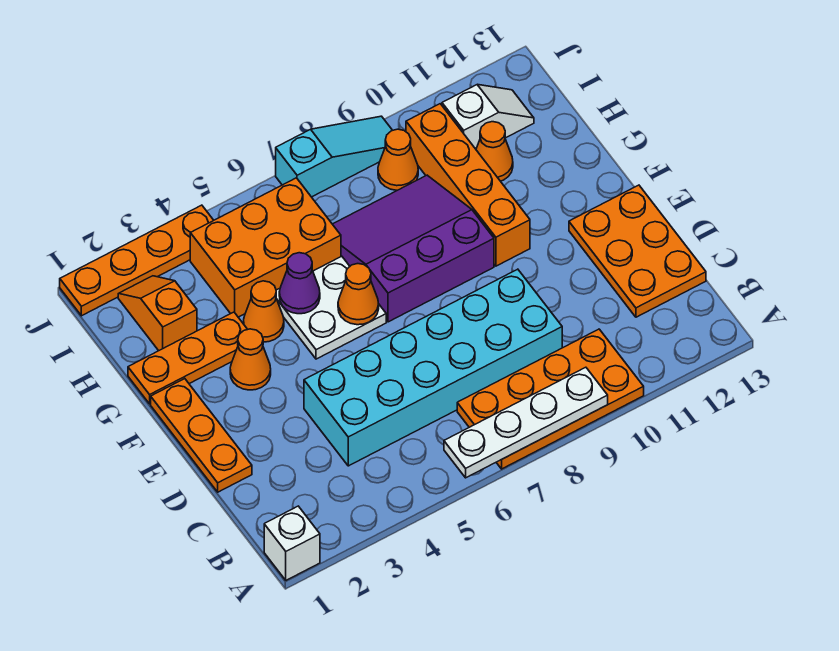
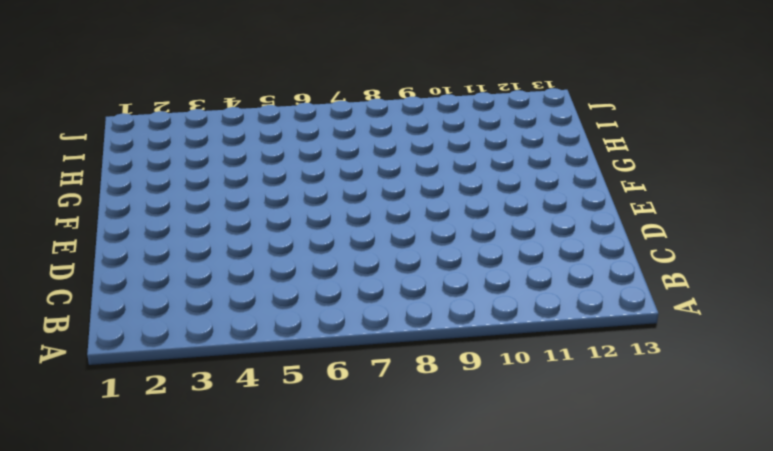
none -> white brick A1 level 1
none -> orange plate A7:B10 level 1
none -> cyan brick C4:D9 level 1

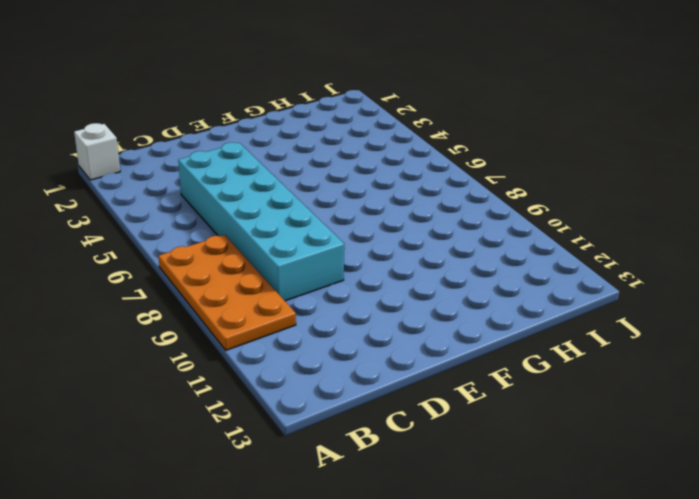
none -> orange plate C12:E13 level 1
none -> orange plate D1:F1 level 1
none -> orange cone F3 level 1

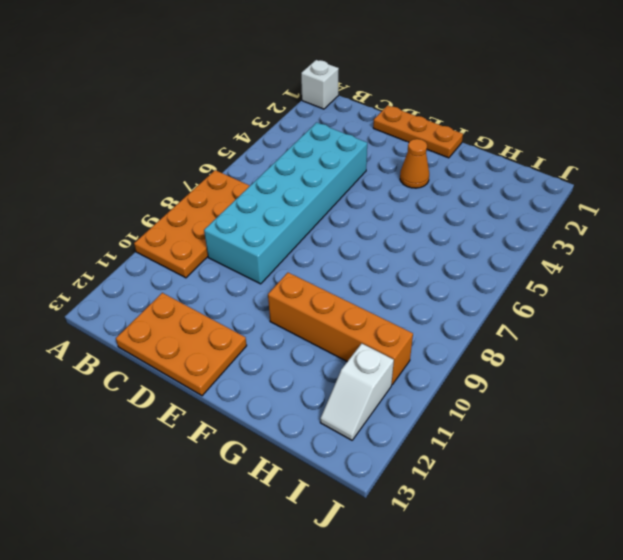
none -> white plate F5:G6 level 1
none -> purple slope F7:H9 level 1 top F
none -> orange plate G1:G3 level 1

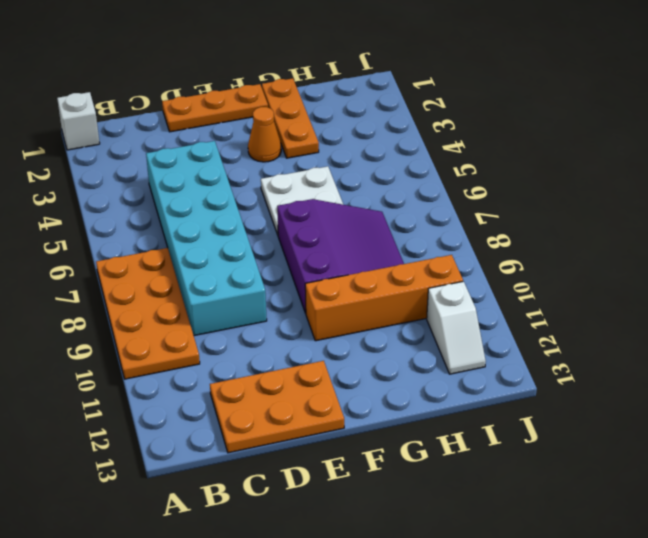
none -> orange cone G4 level 1
none -> orange slope H2:I2 level 1 top H
none -> orange brick H4:I6 level 1

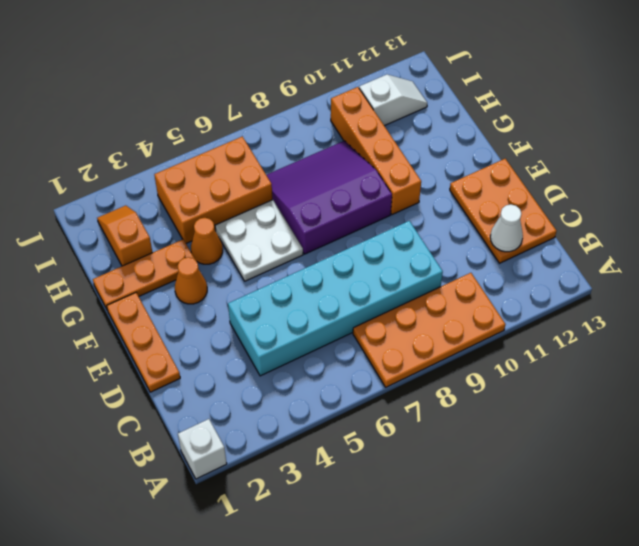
white cone C12 level 2 -> none
none -> orange cone H11 level 1
none -> orange cone I9 level 1
none -> orange plate J1:J4 level 1

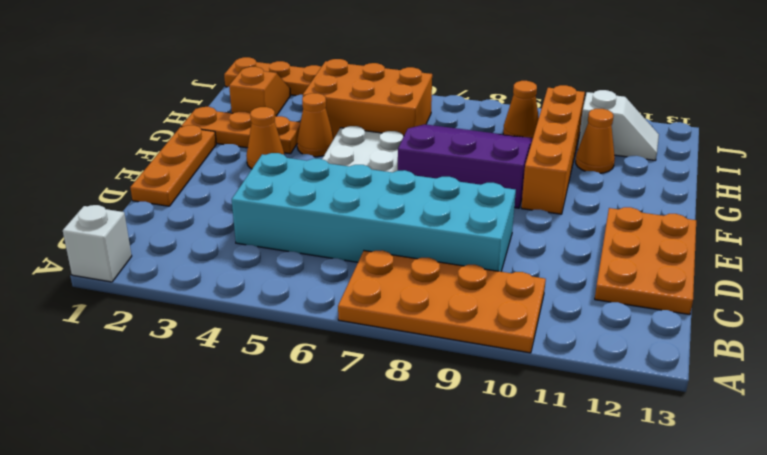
none -> cyan slope J7:J9 level 1 top 7
none -> white plate A6:A9 level 2
none -> orange cone F6 level 2

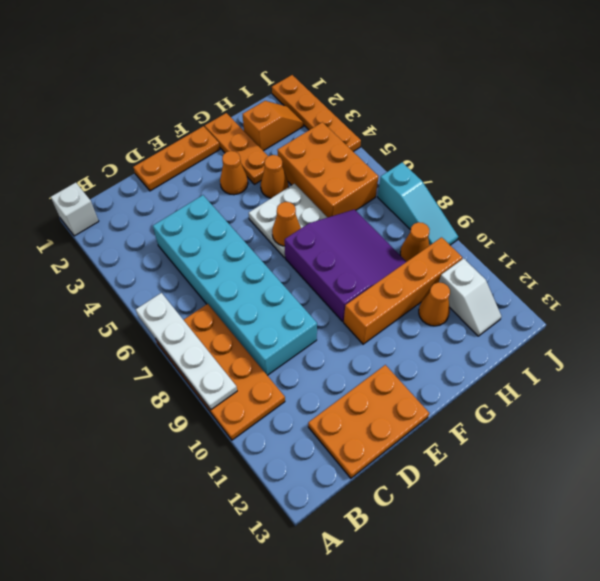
none -> purple cone G5 level 2

